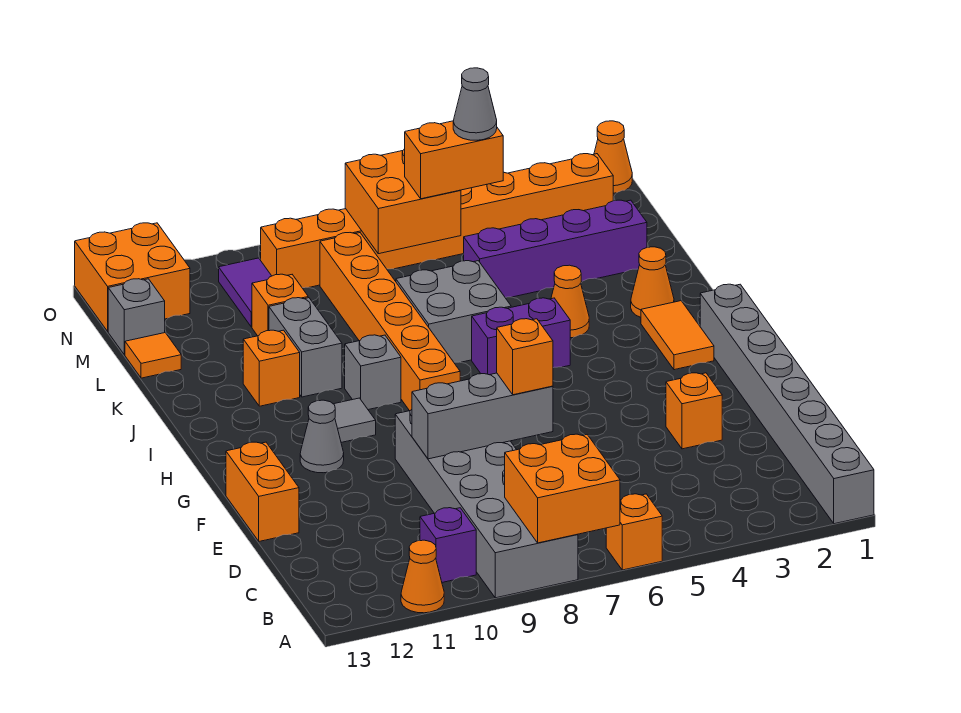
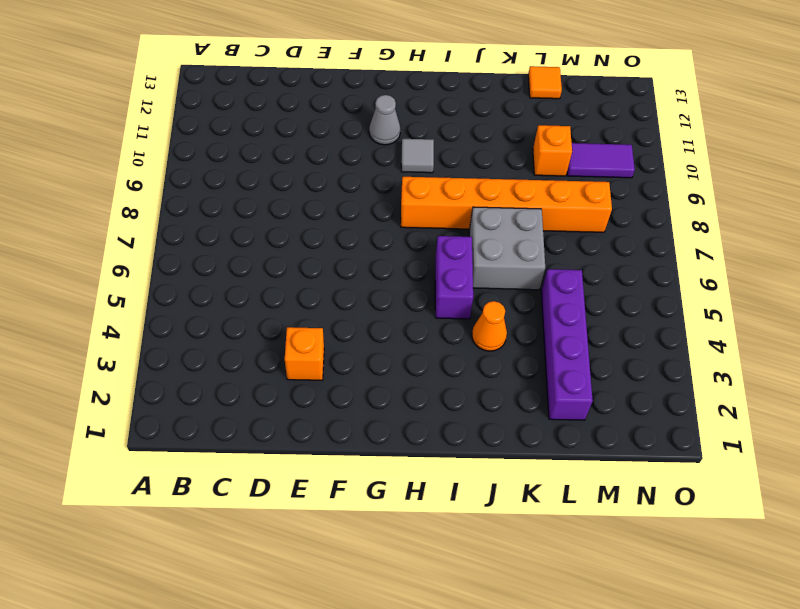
none -> grey brick A1:H1 level 1
none -> orange brick A6 level 1
none -> grey brick A8:F9 level 1
none -> orange cone A11 level 1

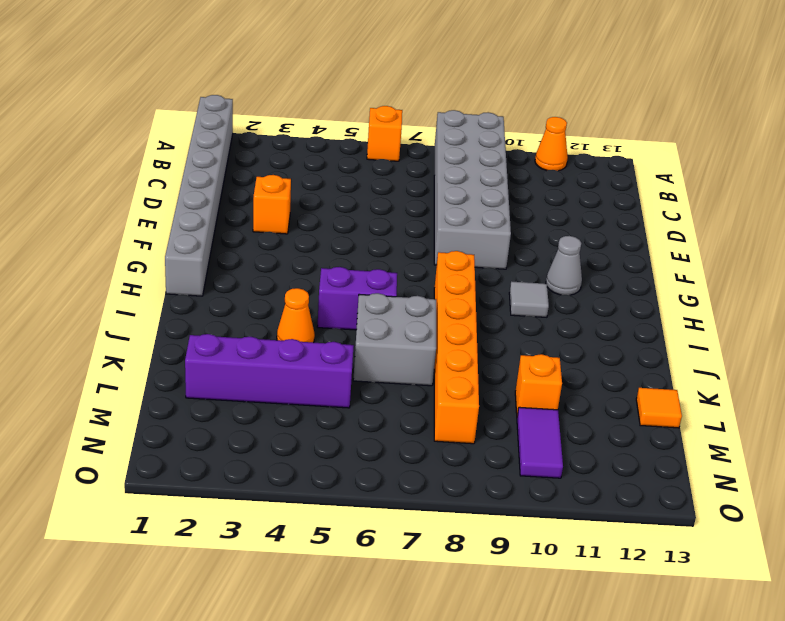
none -> purple brick B10 level 1
none -> orange brick E13:F13 level 1
none -> orange tile H2:I2 level 1
none -> grey brick I9 level 1

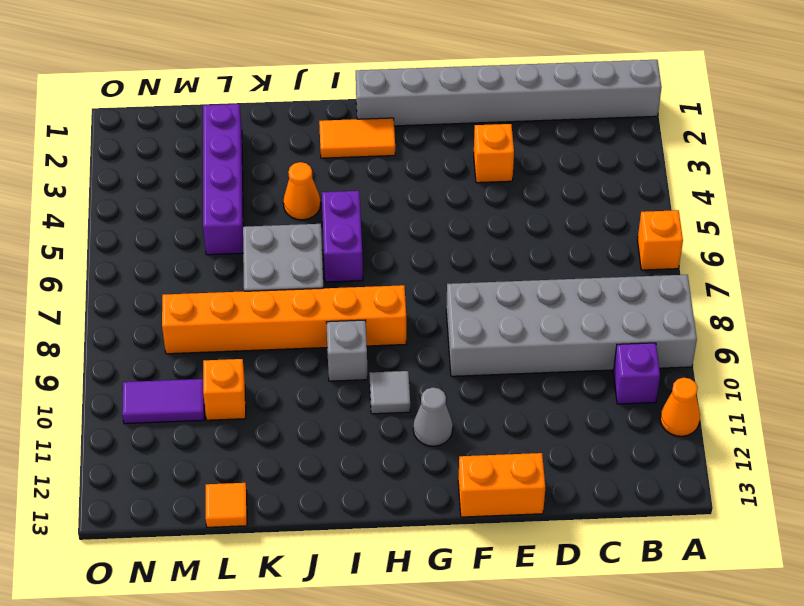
none -> orange cone J2 level 1
none -> grey brick J10:K10 level 1
none -> orange brick J11 level 1
none -> grey brick M13 level 1

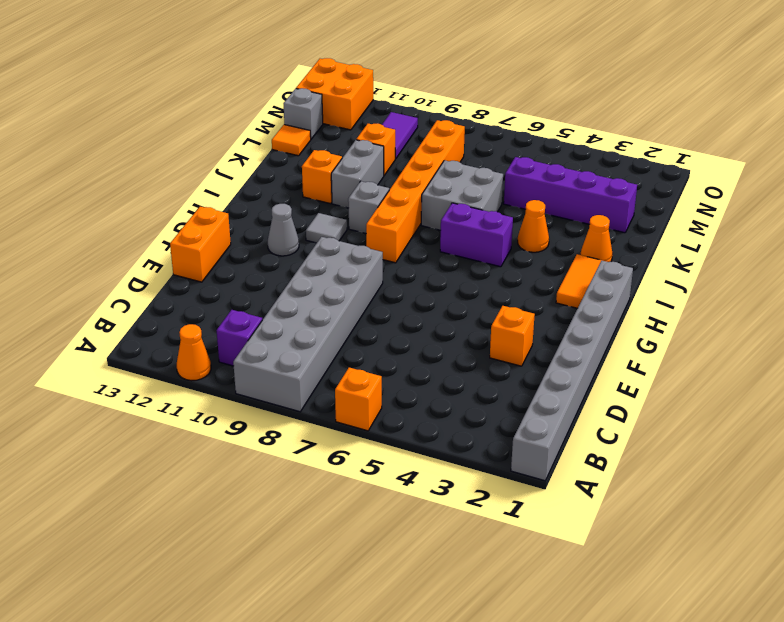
none -> orange brick N2:N9 level 1
none -> orange cone O1 level 1
none -> orange brick A7:B8 level 2
none -> grey brick E7:E9 level 2

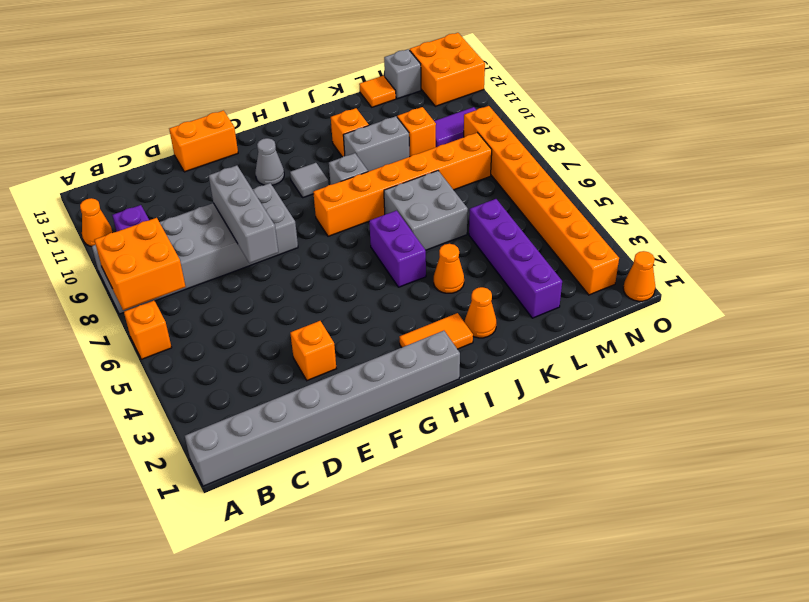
none -> orange brick M6:N7 level 2
none -> orange brick E7 level 3
none -> orange brick M5:M6 level 3
none -> grey cone M5 level 4

